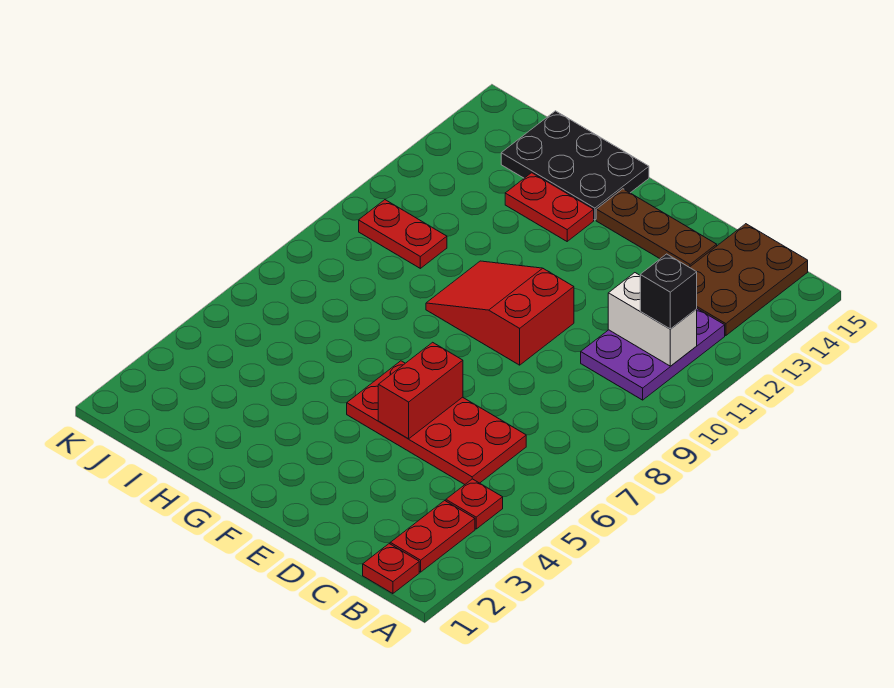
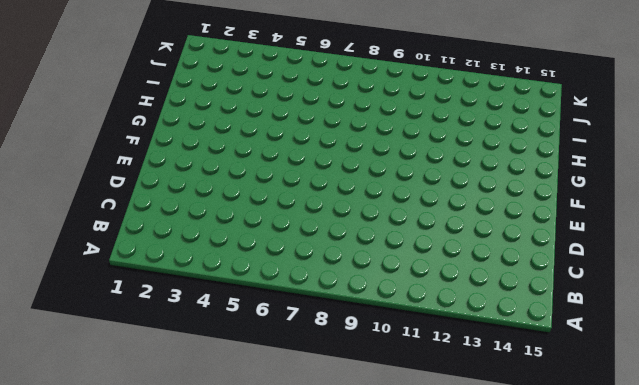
none -> red plate B1 level 1
none -> red plate B2:B3 level 1
none -> red plate B4 level 1

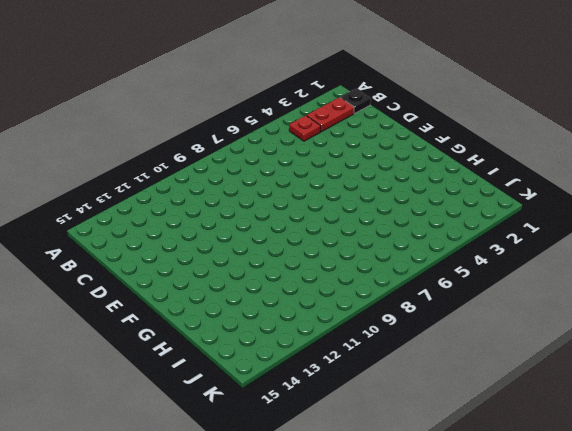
black plate B1 level 1 -> red plate B1 level 1
none -> purple plate B10:C12 level 1
none -> brown plate B13:C15 level 1
none -> red plate C5:F6 level 1

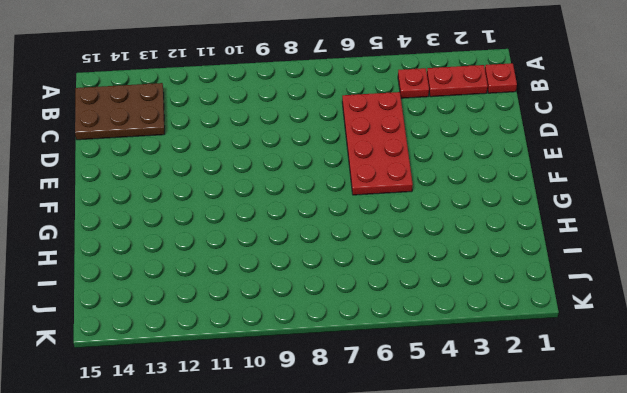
none -> purple plate B10:C12 level 1
none -> brown plate D14:F14 level 1
none -> red slope E9:G10 level 1 top E

